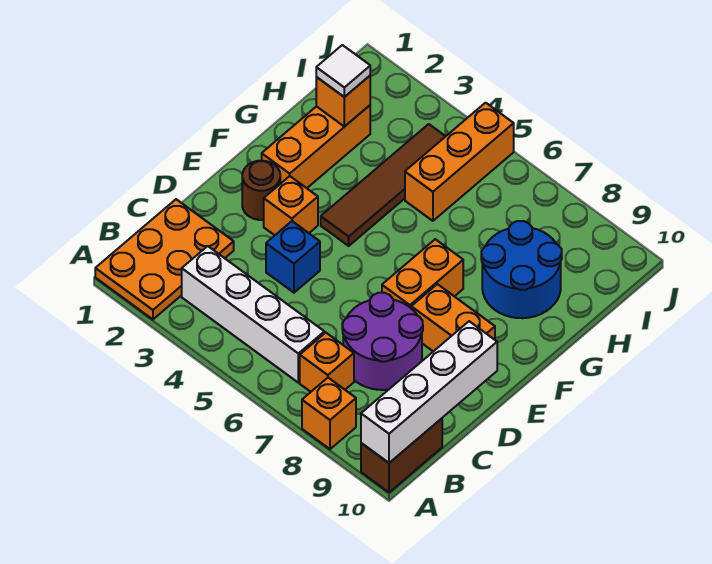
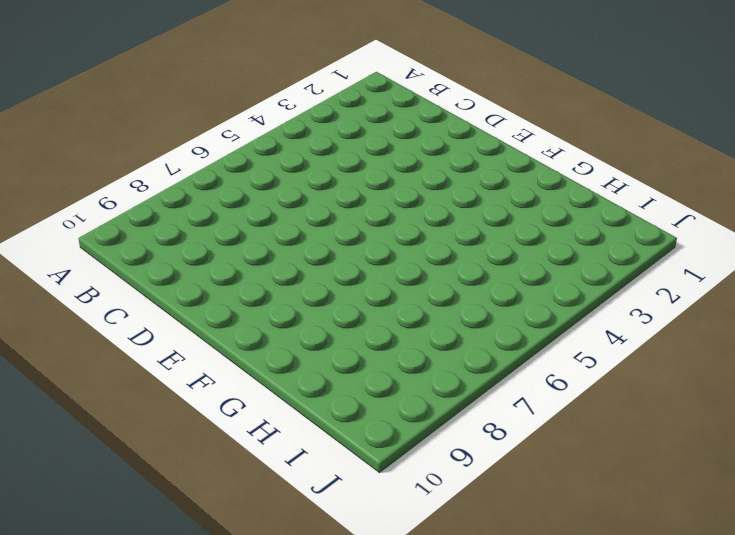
none -> orange plate A1:C2 level 1
none -> orange brick A8 level 1
none -> brown brick A10:B10 level 1

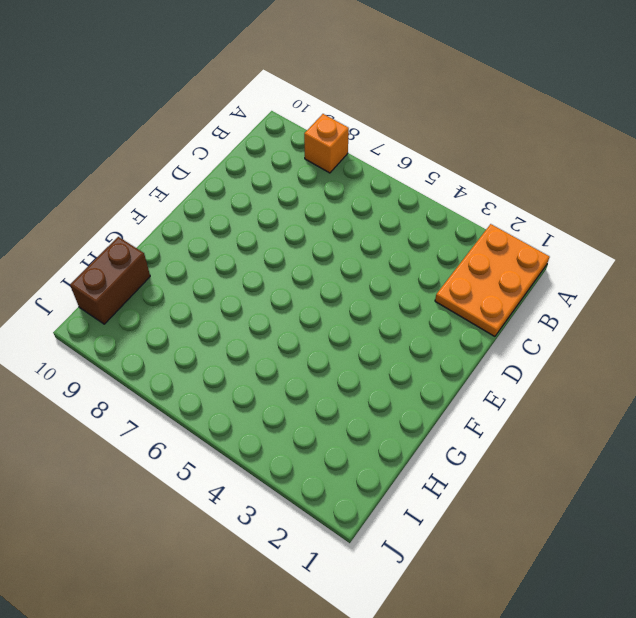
brown brick H10:I10 level 1 -> brown brick A10:B10 level 1
none -> white brick B3:B6 level 1
none -> orange brick B7 level 1
none -> purple round brick C7:D8 level 1

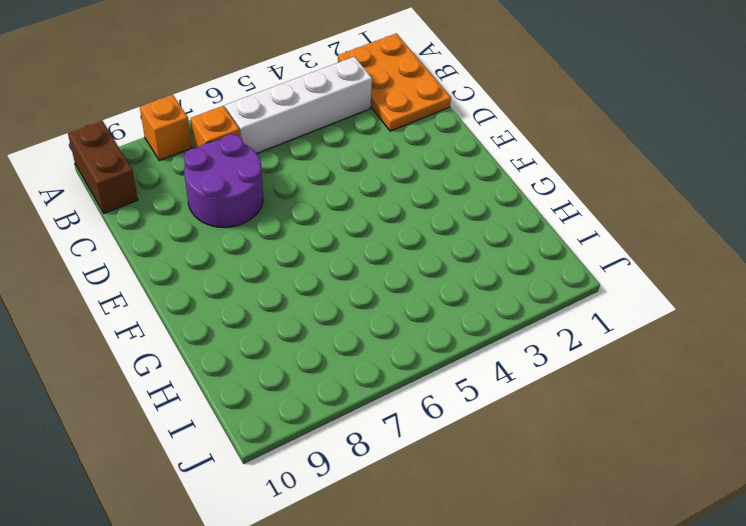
none -> blue brick D4 level 1
none -> brown round brick E2 level 1
none -> orange brick E3 level 1

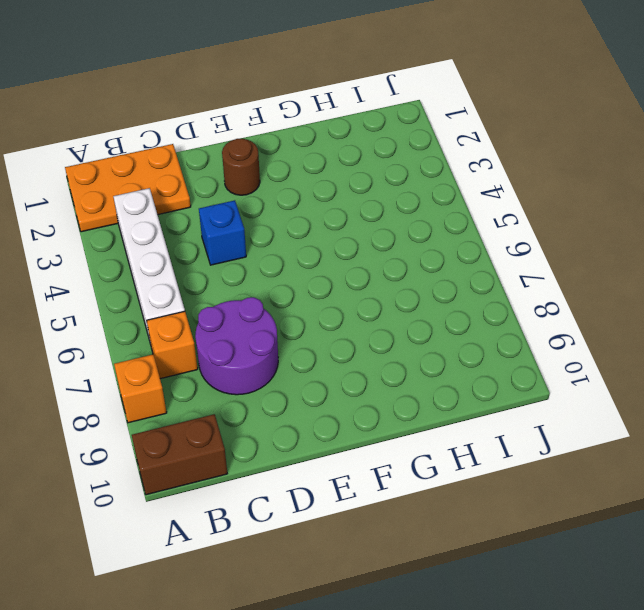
none -> orange brick E3 level 1
none -> orange brick E7:F7 level 1
none -> orange brick E8:E9 level 1

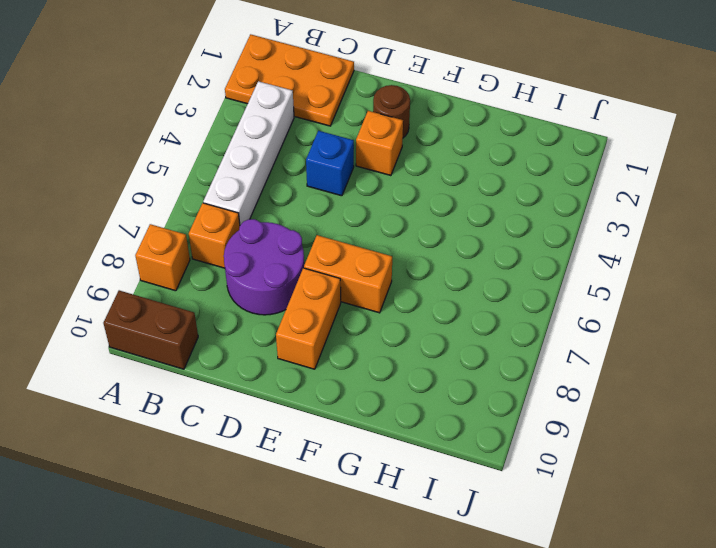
none -> orange brick F2:H2 level 1
none -> brown tile F4:I4 level 1
none -> blue round brick G8:H9 level 1

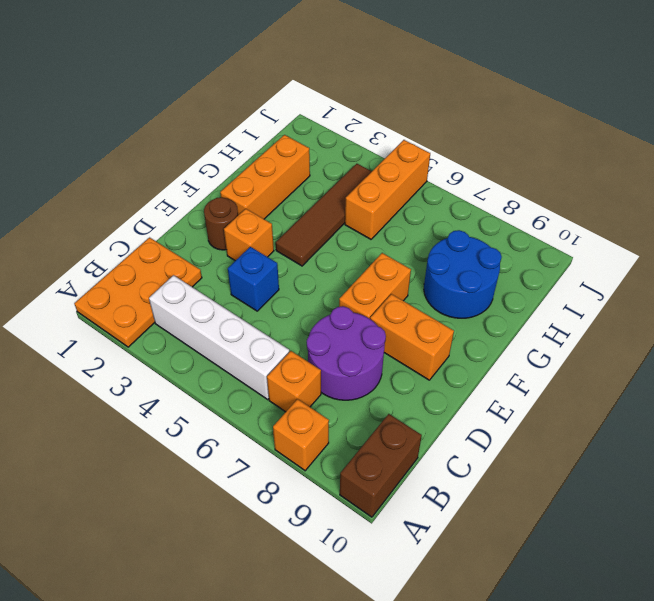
none -> white brick A10:D10 level 2
none -> orange brick H2 level 2
none -> white tile H2 level 3

